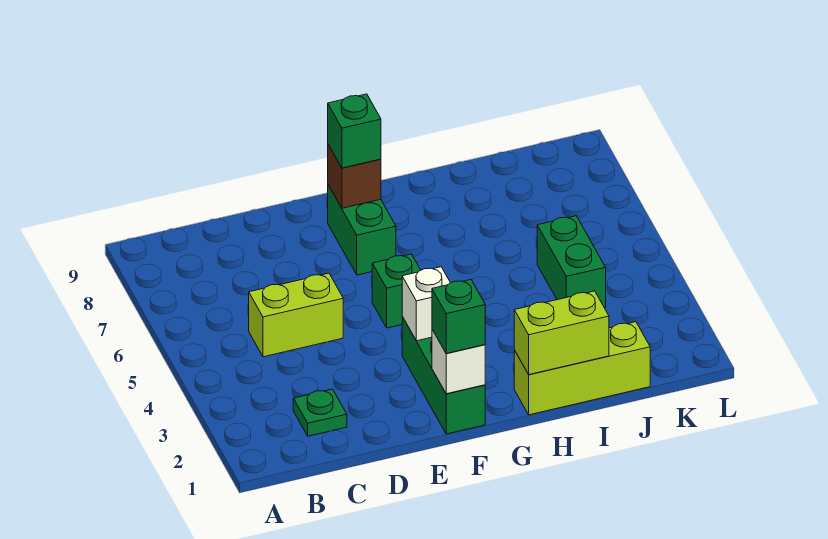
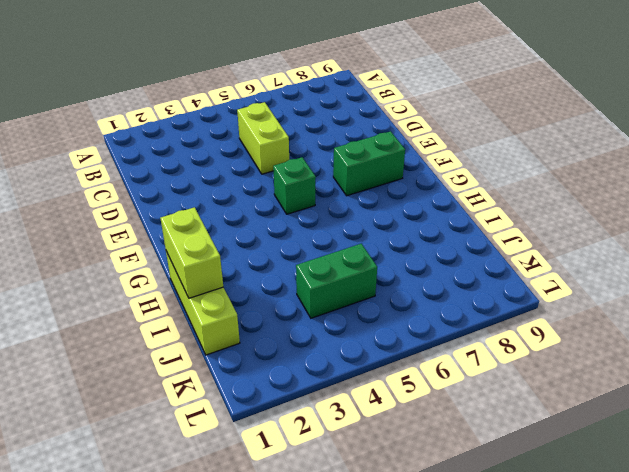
none -> green plate C2 level 1
none -> green brick F1:F3 level 1
none -> white brick F1 level 2

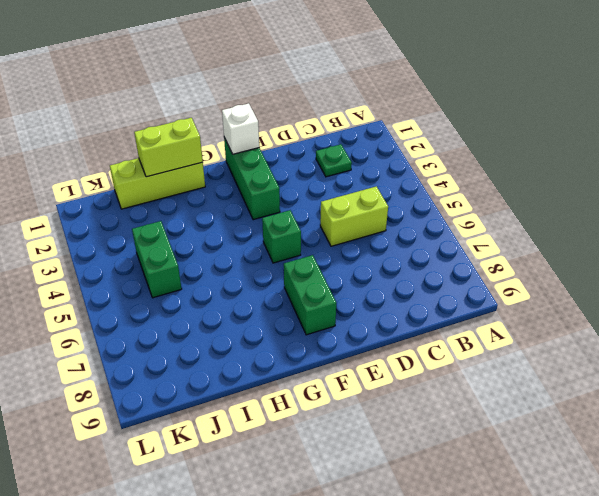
none -> white brick F3 level 2
none -> brown brick F8 level 2
none -> green brick F1 level 3

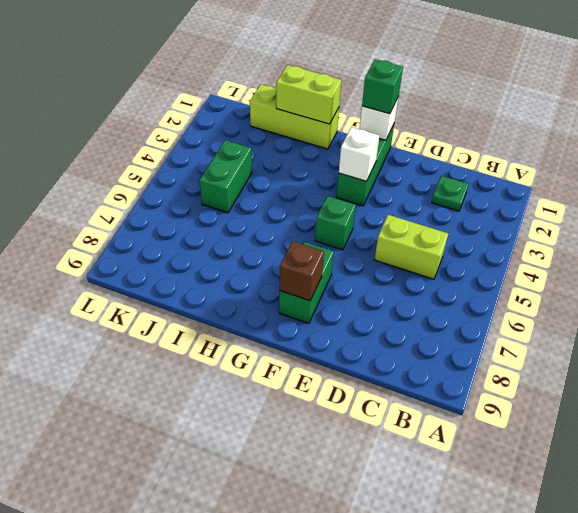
none -> green brick F8 level 3

